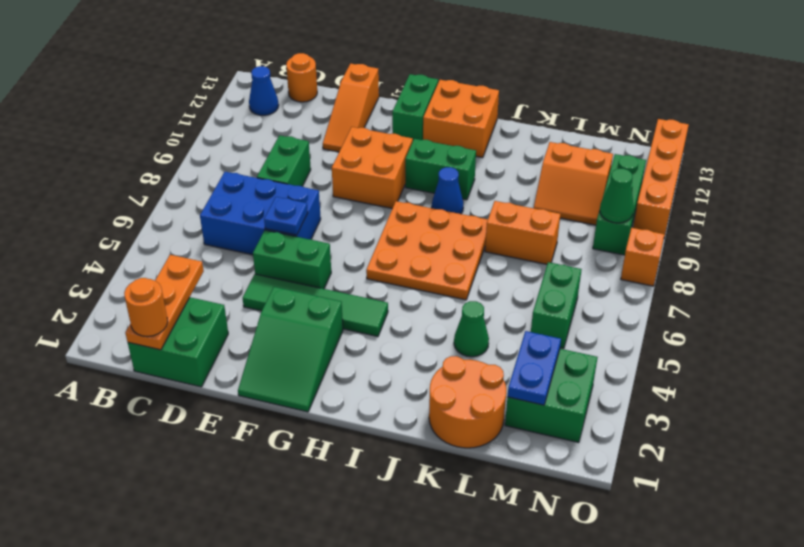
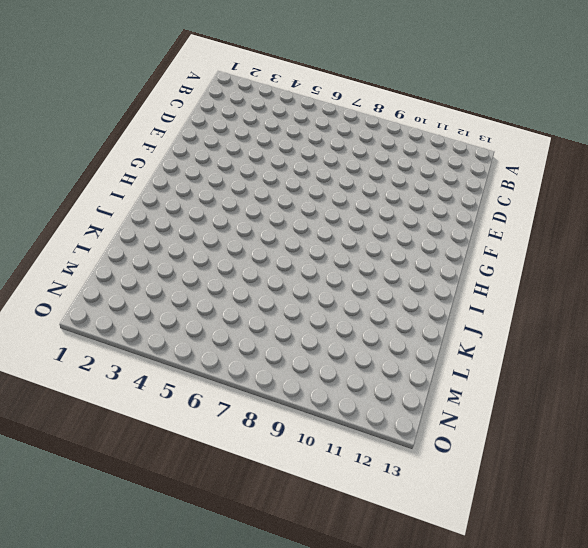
none -> blue cone B12 level 1
none -> green brick C1:D2 level 1
none -> blue brick C6:E7 level 1

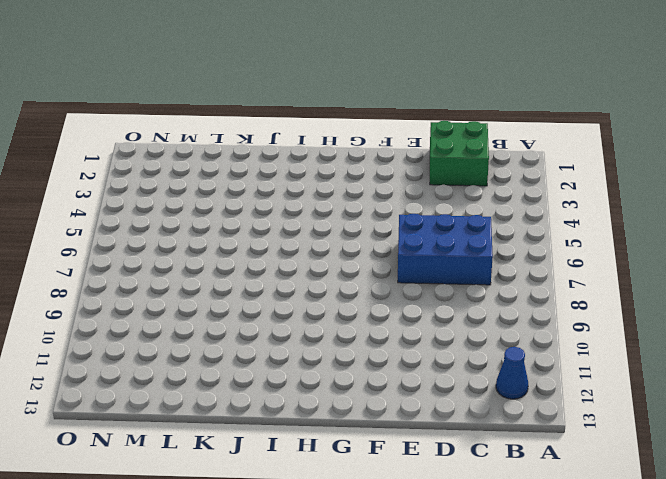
none -> orange round brick C13 level 1
none -> green brick D8:D9 level 1
none -> green tile E4:H4 level 1

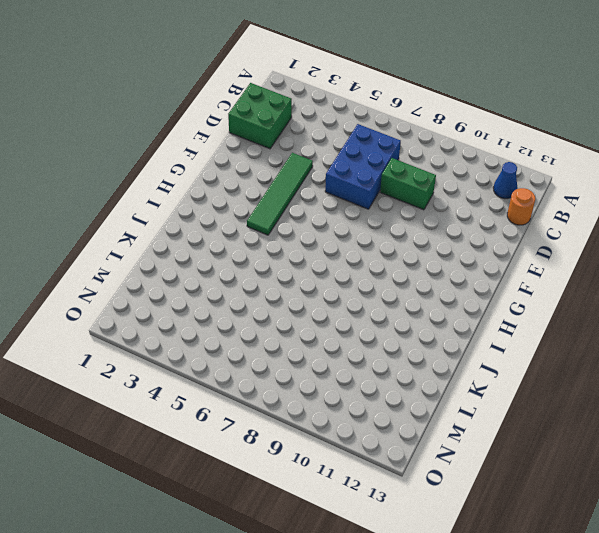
none -> green brick E5:F5 level 1
none -> orange slope E11:E13 level 1 top 13
none -> green slope F1:G3 level 1 top 3

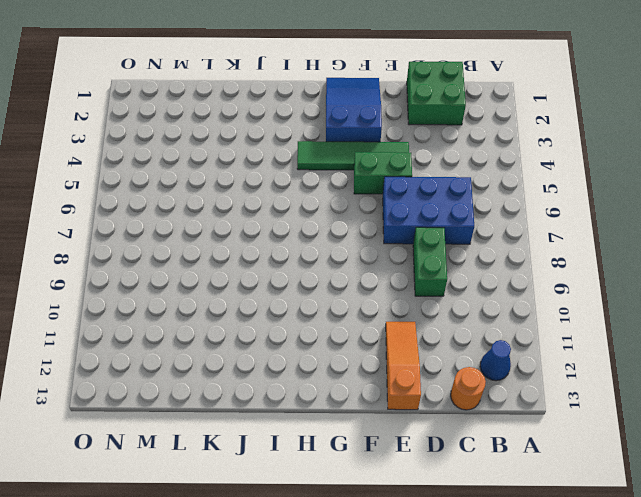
blue slope F1:G3 level 1 top 3 -> green slope F1:G3 level 1 top 3
none -> orange brick F9:G10 level 1
none -> green brick G12:G13 level 1
none -> orange plate H6:J8 level 1

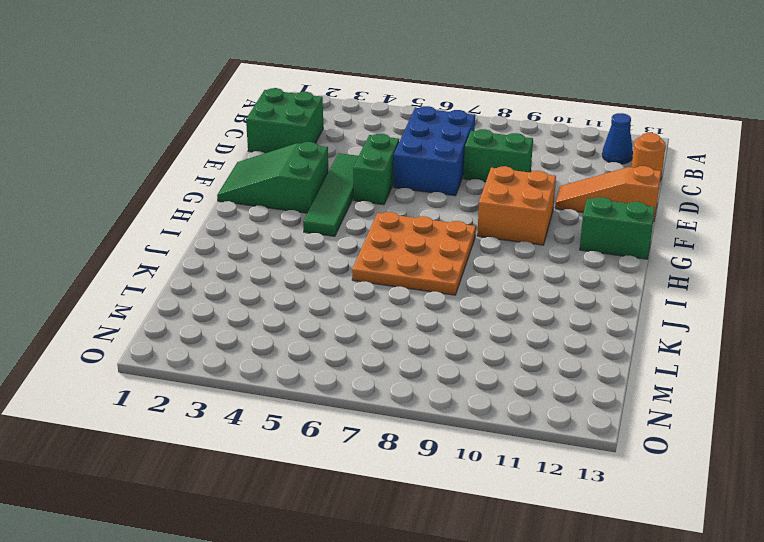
none -> green brick H10:I10 level 1
none -> orange brick H12:I13 level 1
none -> blue cone I9 level 1

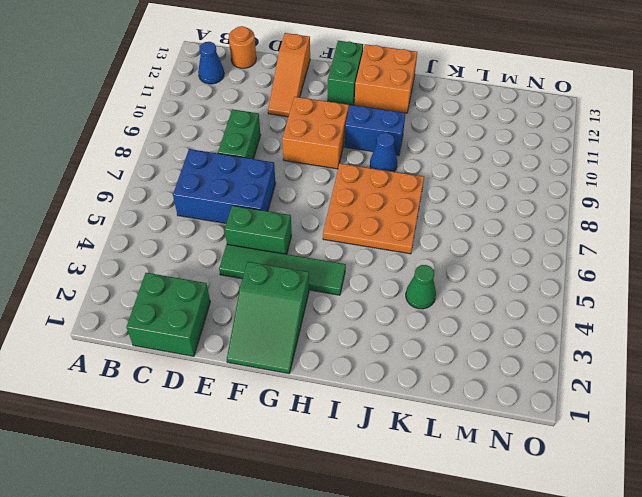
blue brick H10:I10 level 1 -> green brick H10:I10 level 1
none -> orange round brick K1:L2 level 1
none -> orange brick K8:L8 level 1
none -> orange slope L10:M11 level 1 top 11

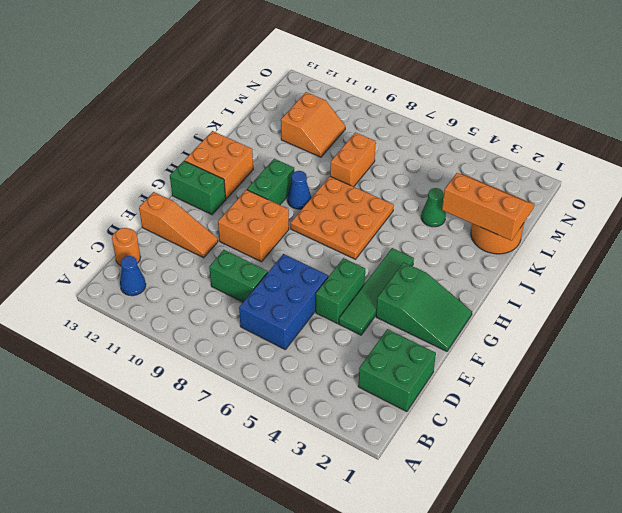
orange slope K1:L3 level 2 top K -> none
none -> green brick M2:N3 level 1
none -> green brick M5:M6 level 1
none -> green brick N9:N11 level 1

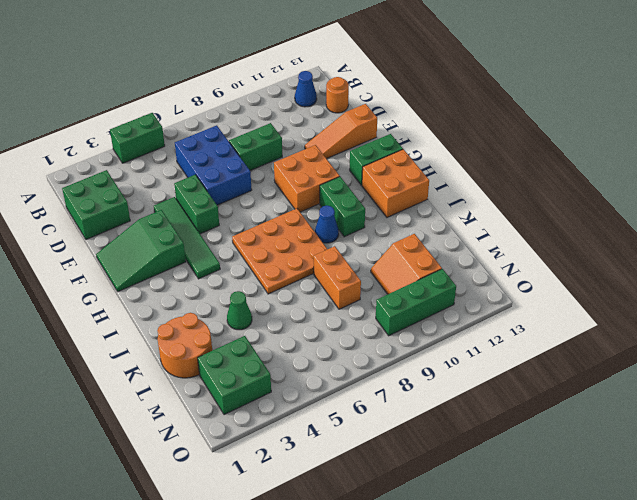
green brick A4:A5 level 1 -> green brick M5:M6 level 1
none -> orange brick O8 level 1
none -> orange brick O10:O13 level 1
none -> orange plate C1:C3 level 2

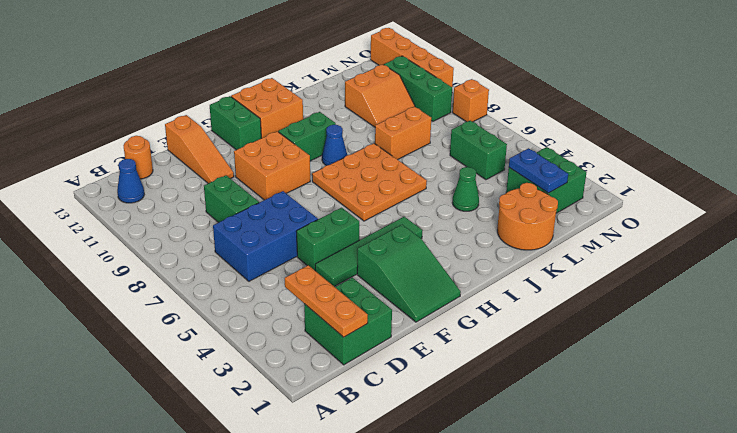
none -> blue plate E6 level 2
none -> green cone N9 level 2
none -> orange round brick C1 level 3

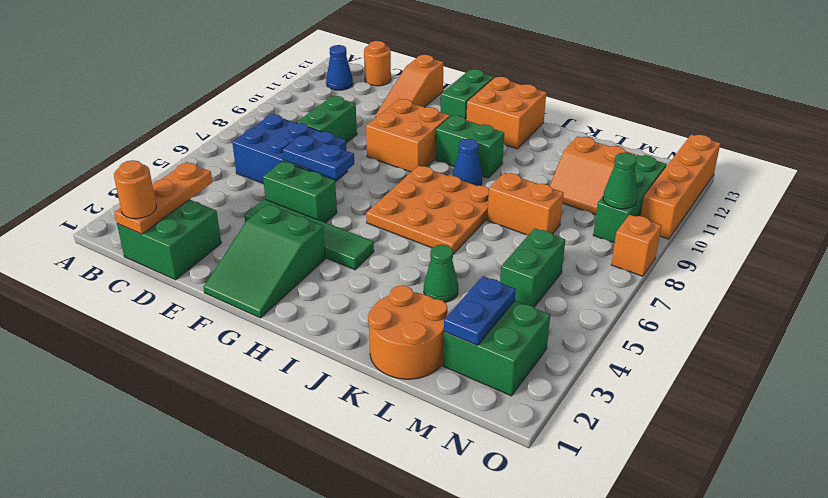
blue plate E6:F6 level 2 -> blue plate E6 level 2

